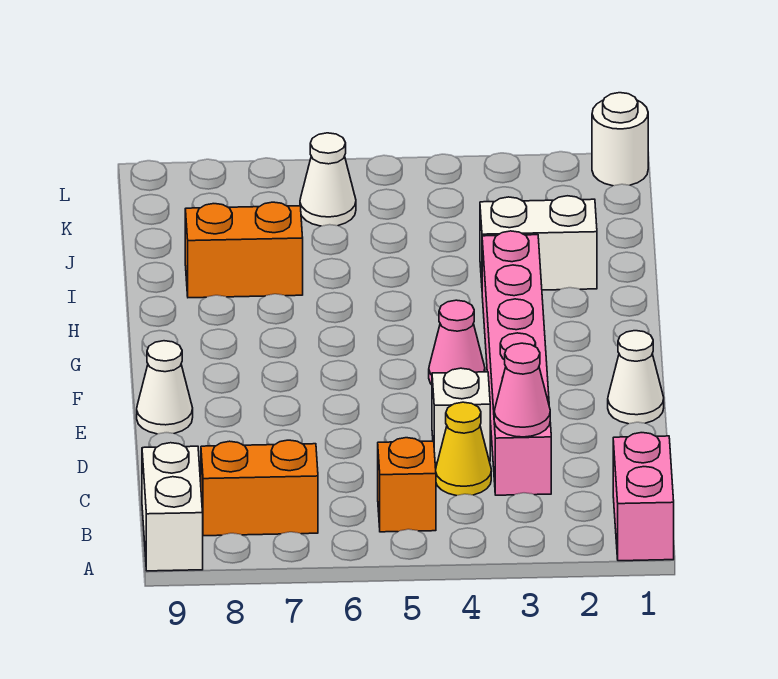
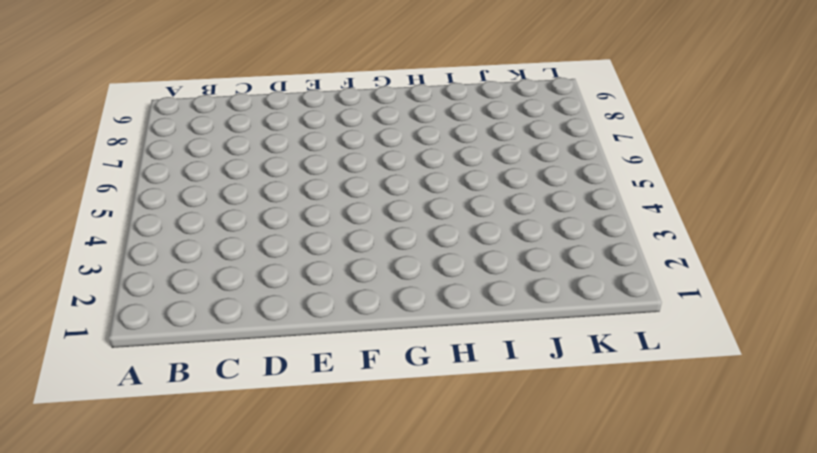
none -> pink brick A1:B1 level 1
none -> white brick A9:B9 level 1
none -> orange brick B5 level 1

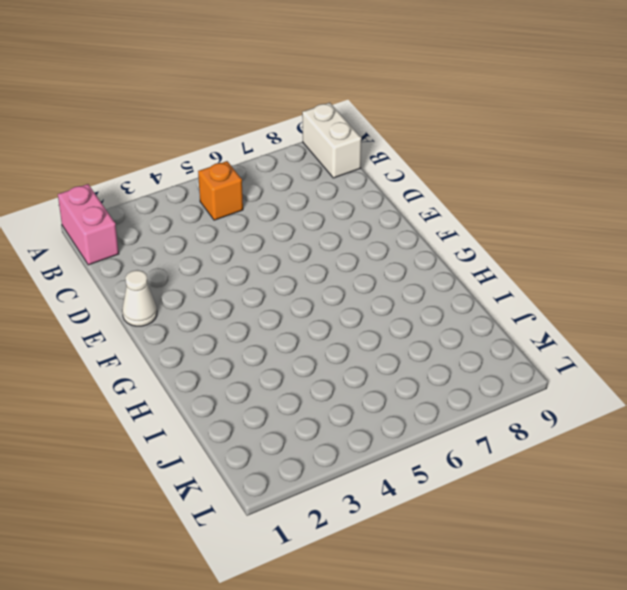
none -> orange brick B7:B8 level 1
none -> pink brick C3:H3 level 1
none -> yellow cone C4 level 1

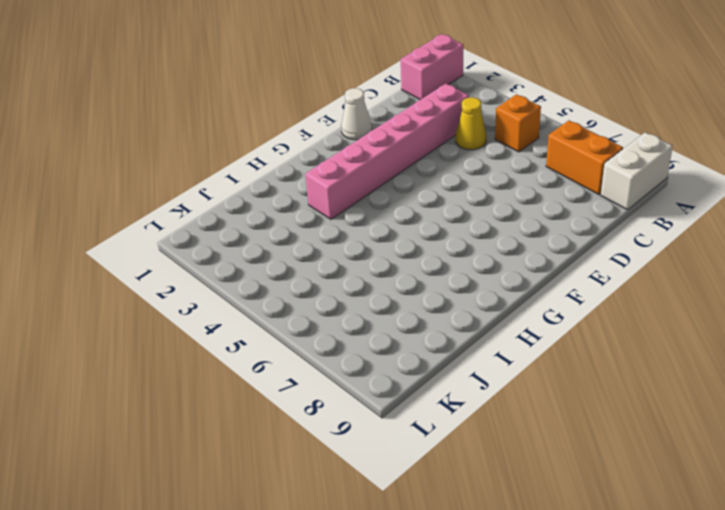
none -> white brick D4 level 1
none -> white cone E9 level 1
none -> pink cone F4 level 1

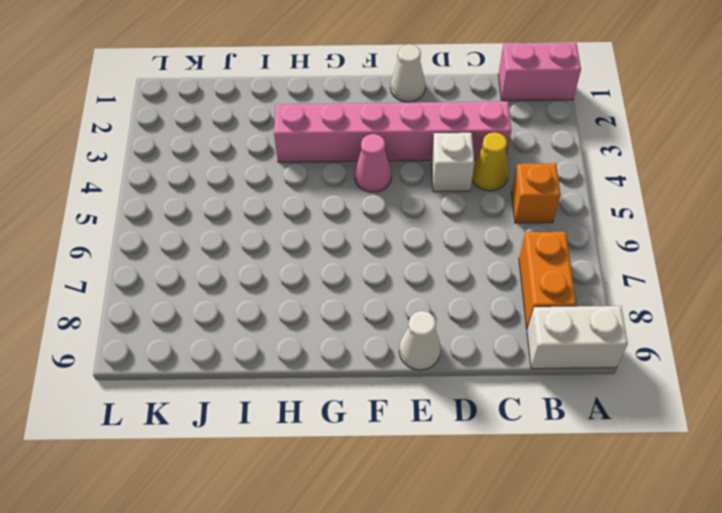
none -> white brick I2:I3 level 1
none -> orange brick I7:I8 level 1
none -> white cone K6 level 1

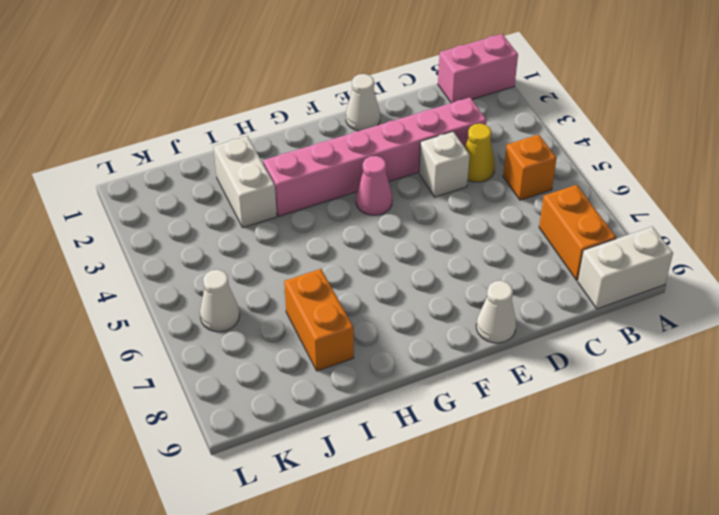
none -> white round brick L1 level 1
none -> pink cone C3 level 2

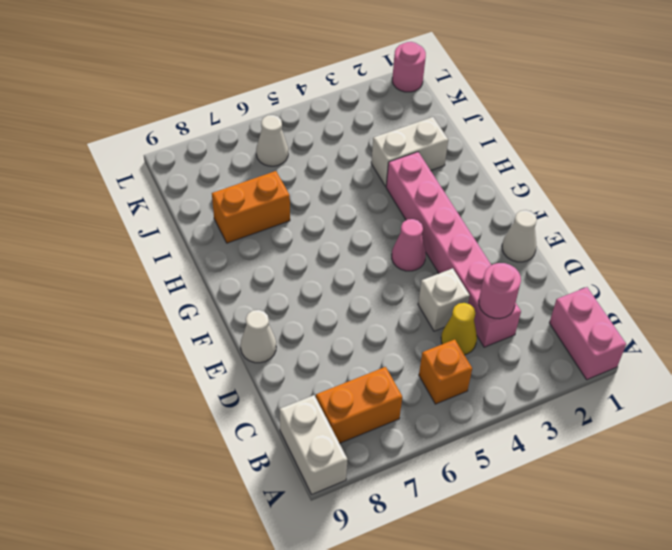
pink round brick C3 level 2 -> pink cone C3 level 2
pink round brick L1 level 1 -> white round brick L1 level 1

